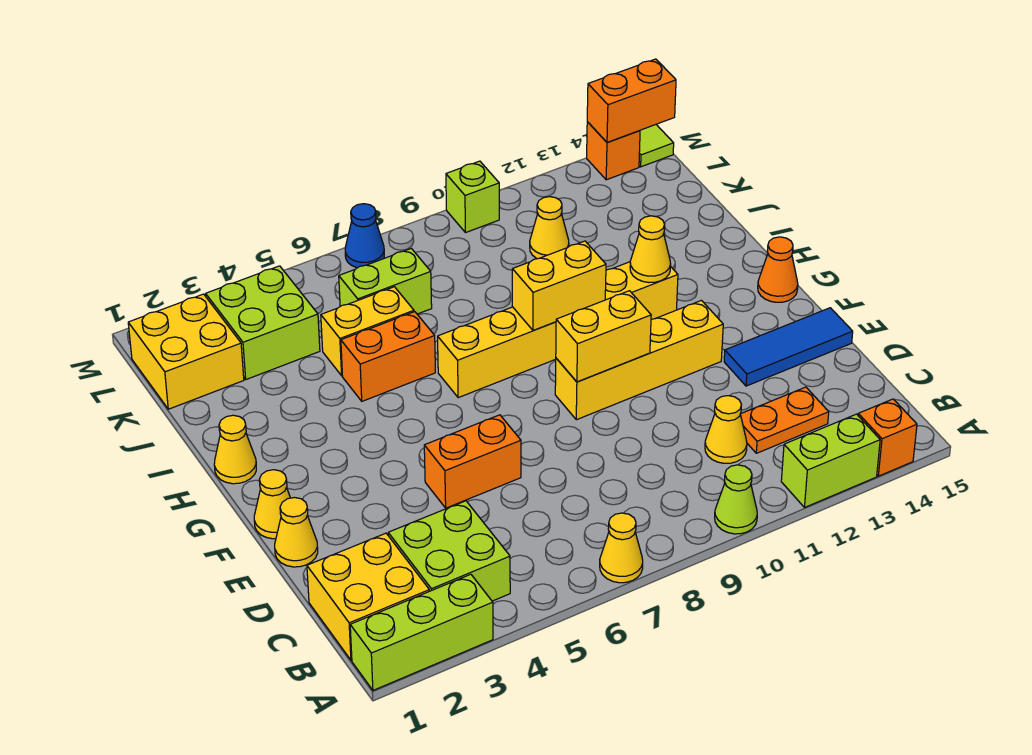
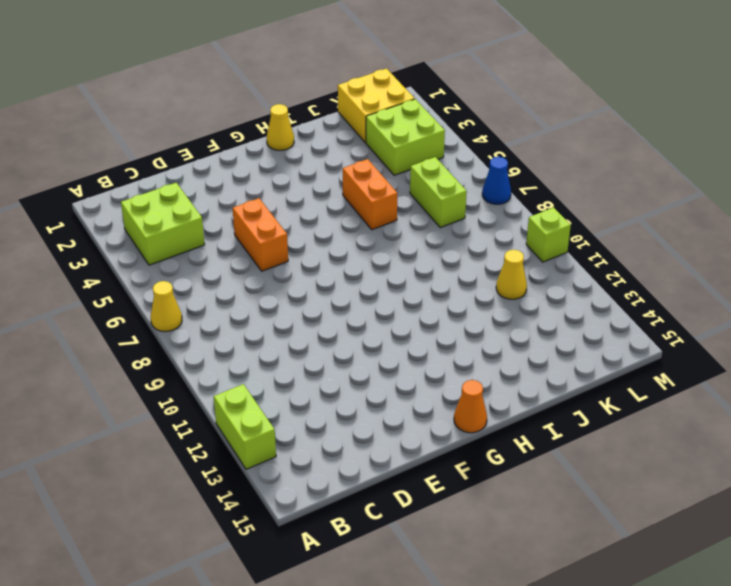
none -> lime brick A1:A3 level 1
none -> lime cone A10 level 1
none -> orange brick A14 level 1
none -> yellow brick B1:C2 level 1

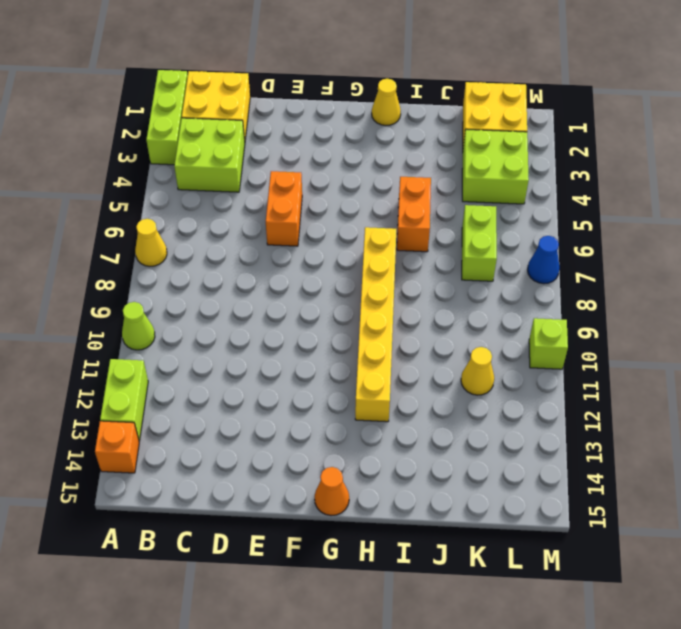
none -> yellow cone C11 level 1
none -> orange plate C12:C13 level 1
none -> yellow cone E1 level 1
none -> blue tile E13:E15 level 1

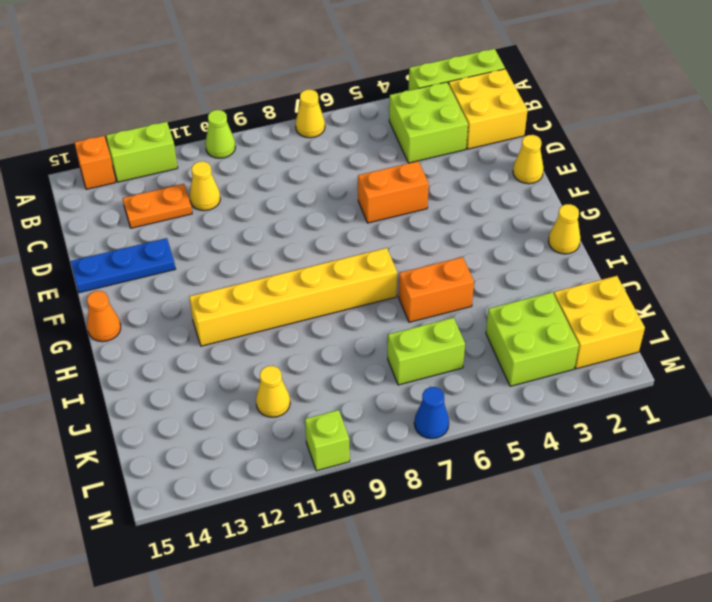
blue plate E13:E15 level 1 -> blue tile E13:E15 level 1
none -> yellow cone F1 level 1
none -> yellow brick F9:F12 level 1
none -> yellow brick J5:J6 level 1
none -> orange brick M14 level 1

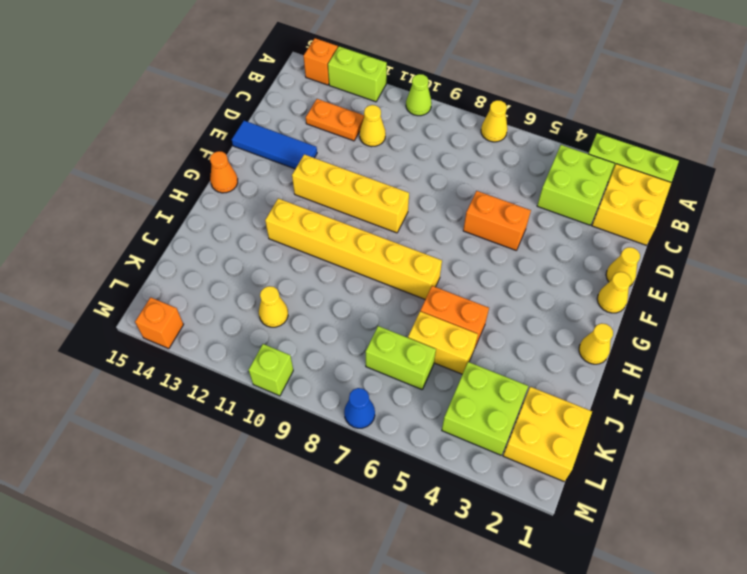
none -> lime tile M15 level 1
none -> yellow brick F9:F10 level 2
none -> yellow brick H9:H10 level 2
none -> yellow cone H12 level 2

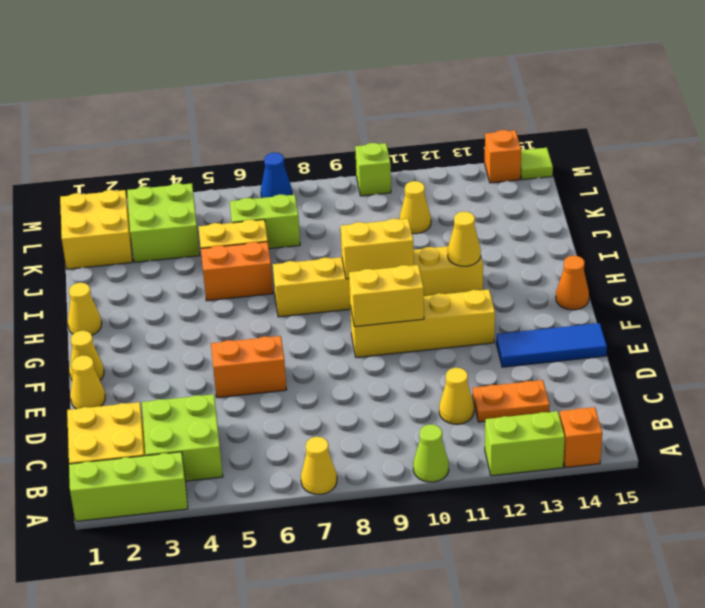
none -> orange brick M14:M15 level 2

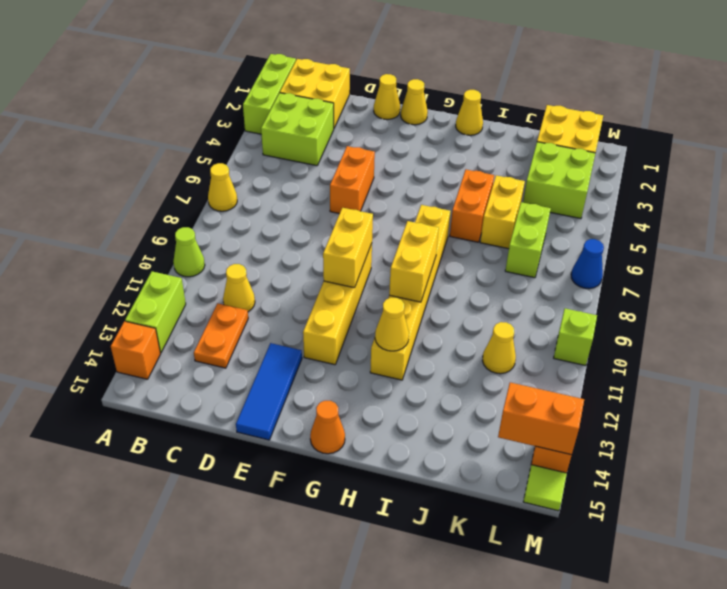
orange brick L14:M14 level 2 -> orange brick M14:M15 level 2

